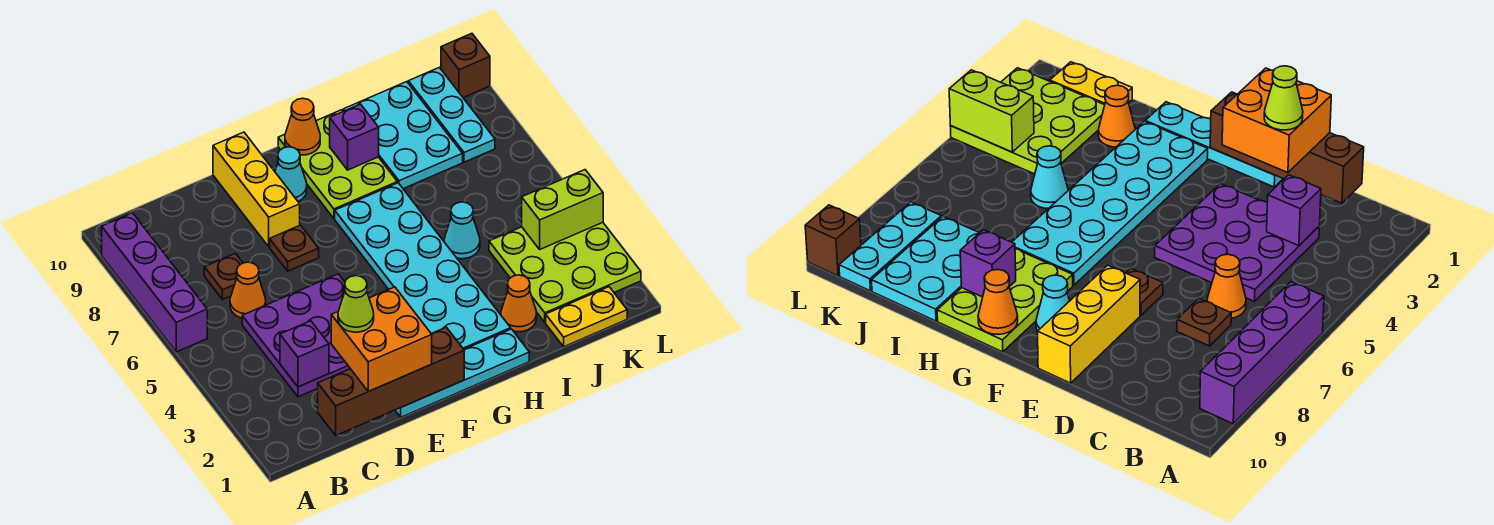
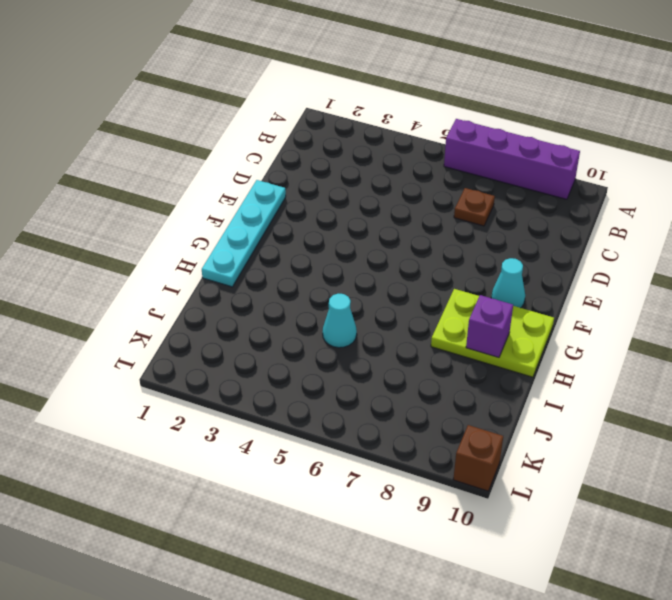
none -> purple plate C3:E5 level 1
none -> orange cone C6 level 1
none -> brown plate E7 level 1

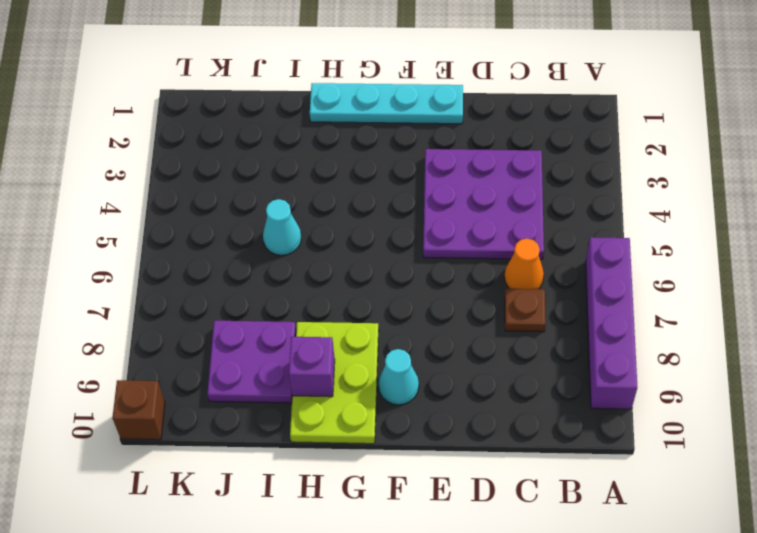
purple plate I8:J9 level 1 -> cyan plate I8:J10 level 1
none -> brown plate E7 level 1
none -> yellow brick E8:E10 level 1
none -> cyan plate G2:H7 level 1

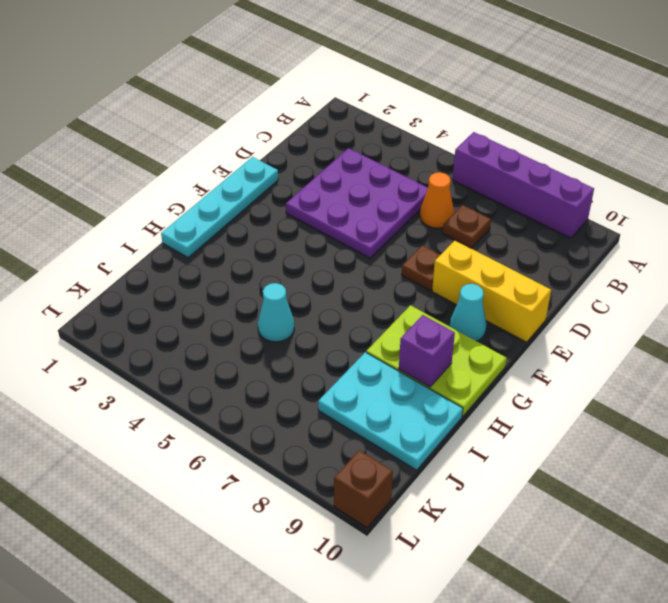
none -> cyan plate G2:H7 level 1
none -> orange cone I2 level 1
none -> yellow plate J1:K1 level 1

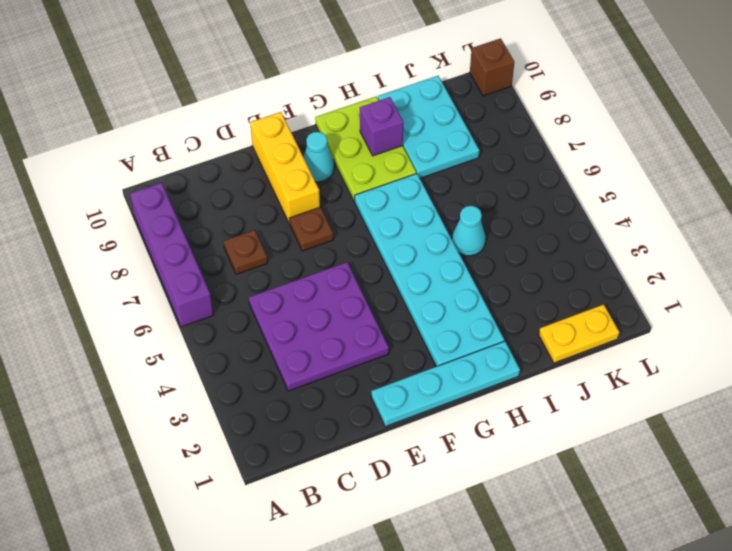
none -> orange cone C6 level 1
none -> orange cone I2 level 1
none -> lime plate J2:L4 level 1

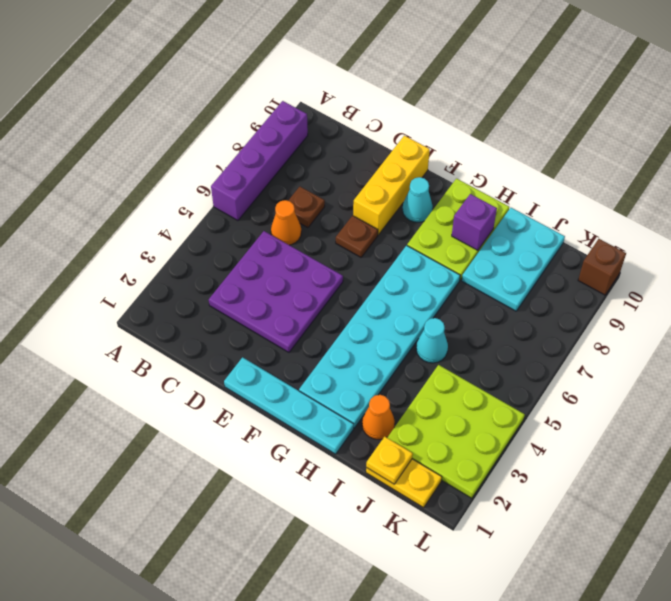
yellow plate J1 level 2 -> none
none -> cyan plate K8:K10 level 1
none -> brown brick C1:F1 level 2
none -> purple brick C3 level 2

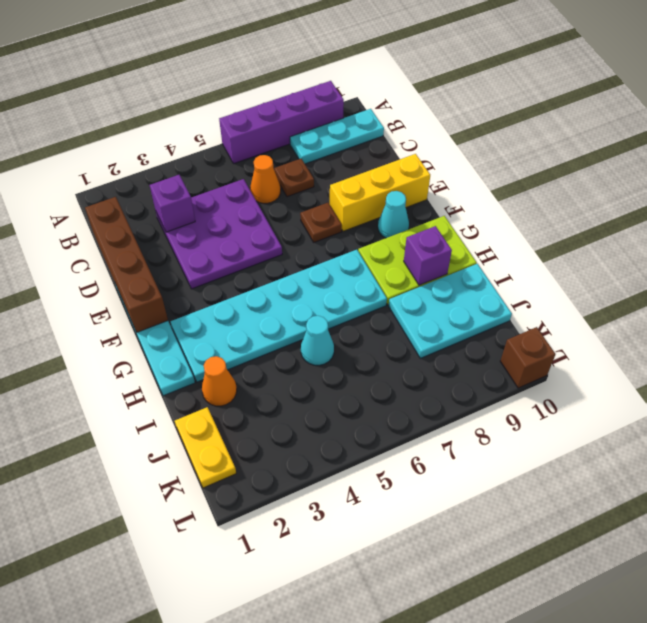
cyan plate B8:B10 level 1 -> cyan plate K8:K10 level 1
none -> lime plate J2:L4 level 1
none -> orange cone G10 level 2
none -> lime brick K4:L4 level 2

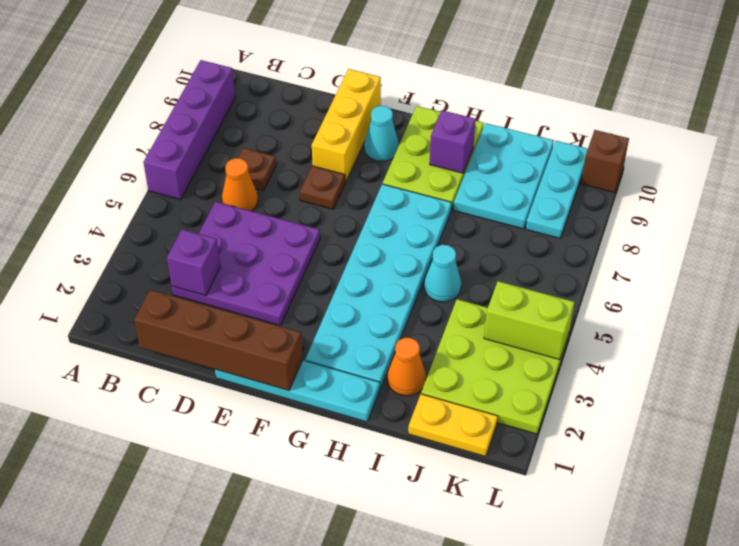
none -> orange cone G10 level 2
none -> orange brick D1:E2 level 3
none -> lime cone D2 level 4

